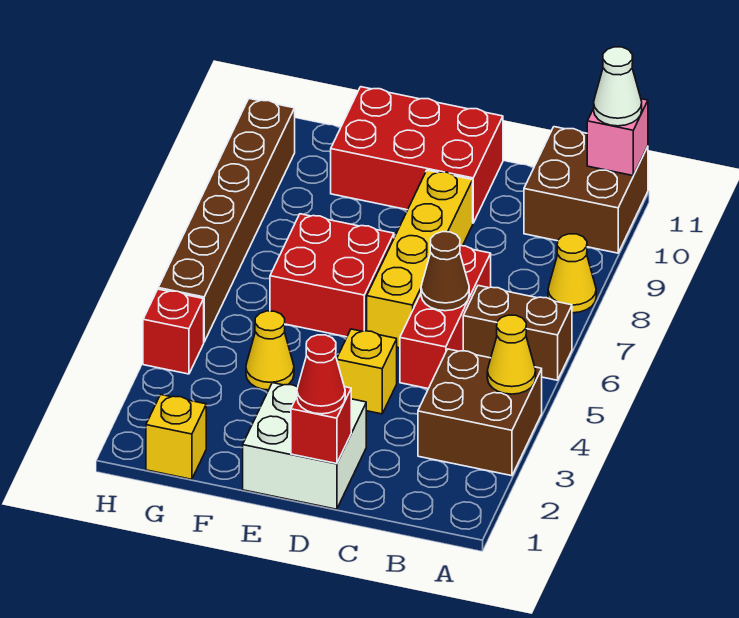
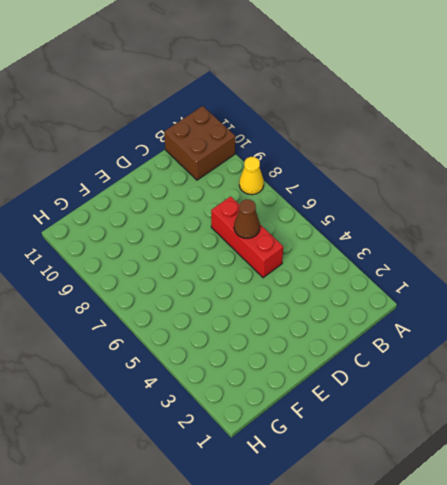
none -> brown brick A3:B4 level 1
none -> brown brick A6:B6 level 1
none -> white brick D1:E2 level 1

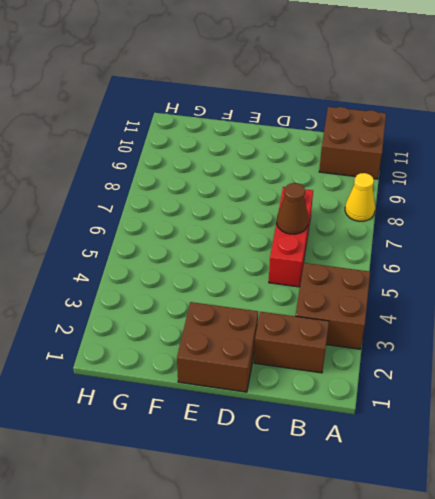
brown brick B2:C2 level 1 -> brown brick A6:B6 level 1
brown brick D1:E2 level 1 -> white brick D1:E2 level 1
none -> yellow brick D4 level 1
none -> yellow brick D6:D9 level 1
none -> red brick D10:F11 level 1

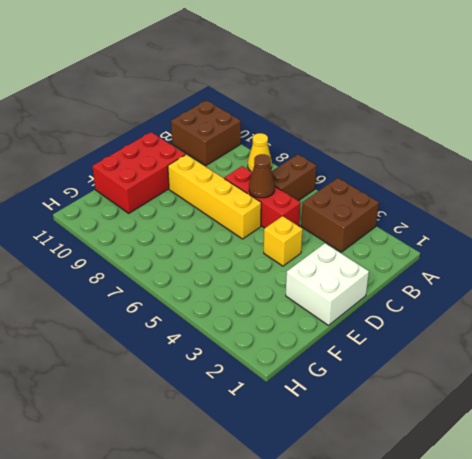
none -> red brick E6:F7 level 1
none -> yellow cone F4 level 1
none -> yellow brick G1 level 1

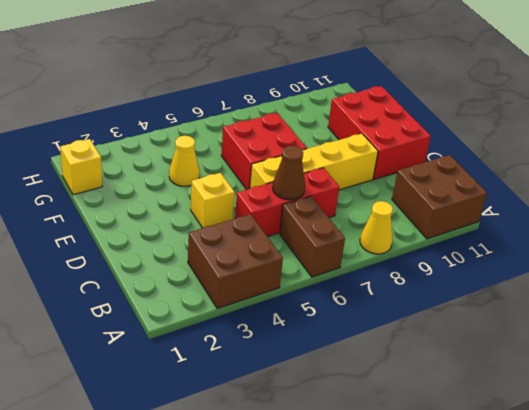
none -> white brick D1:E2 level 1
none -> red brick H4 level 1
none -> brown brick H5:H10 level 1

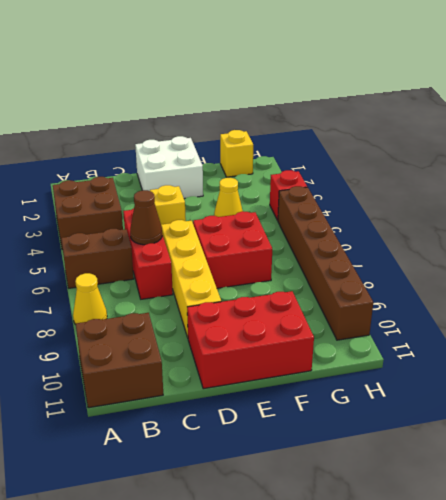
none -> yellow cone A4 level 2
none -> pink brick A11 level 2
none -> red brick D1 level 2

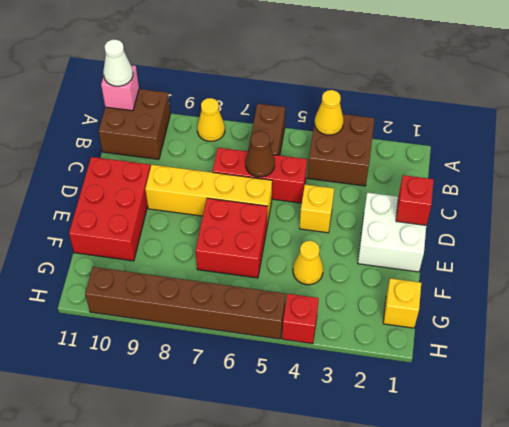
none -> red cone D1 level 3

